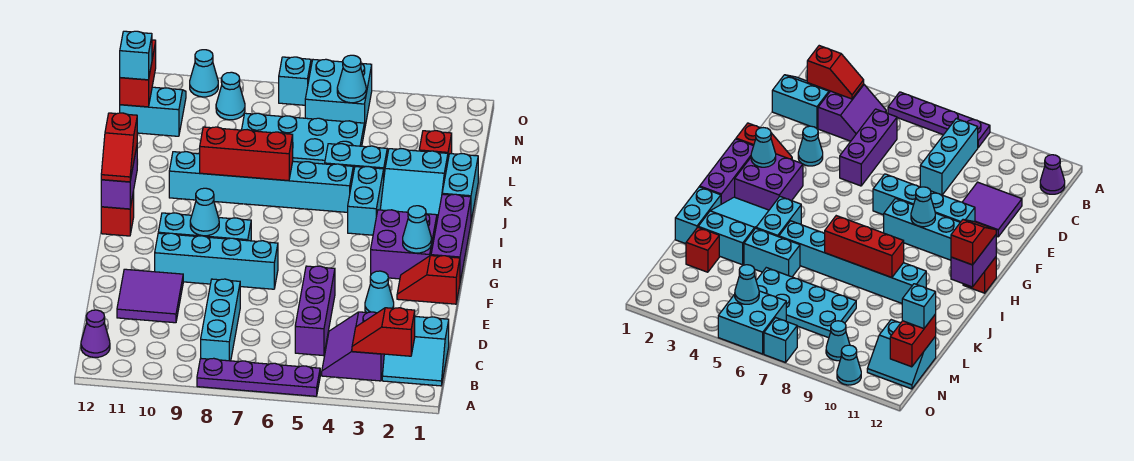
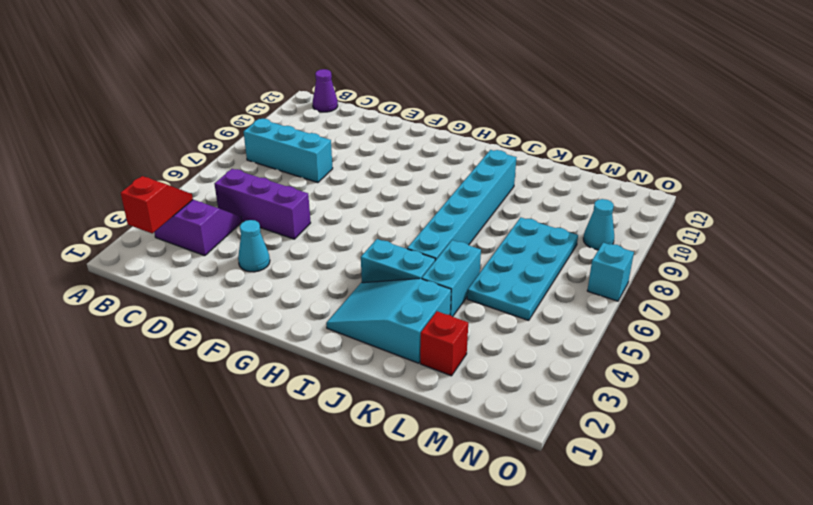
none -> purple plate A5:A8 level 1
none -> cyan slope B1:C2 level 1 top C
none -> purple tile D10:E11 level 1
none -> red slope F1:F2 level 1 top 1

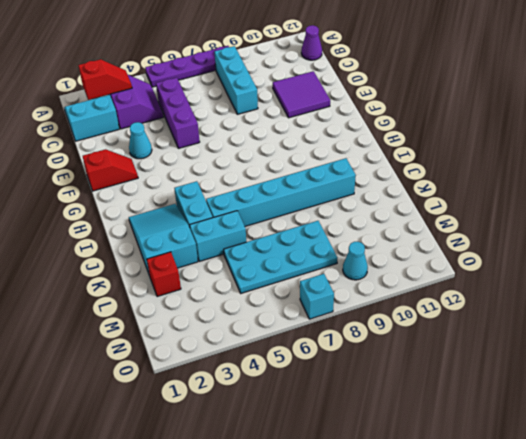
none -> cyan brick F7:F10 level 1
none -> purple brick G1:I1 level 1
none -> purple brick G2:H3 level 1
none -> cyan brick G8:G10 level 1

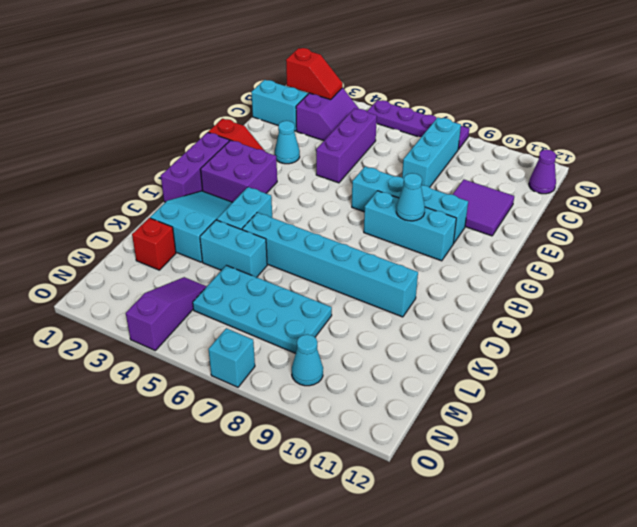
purple slope M4:O4 level 1 top O -> none
none -> red brick H12 level 1
none -> cyan brick J1:K1 level 1
none -> cyan slope M11:N12 level 1 top M
none -> cyan brick N5:O6 level 1

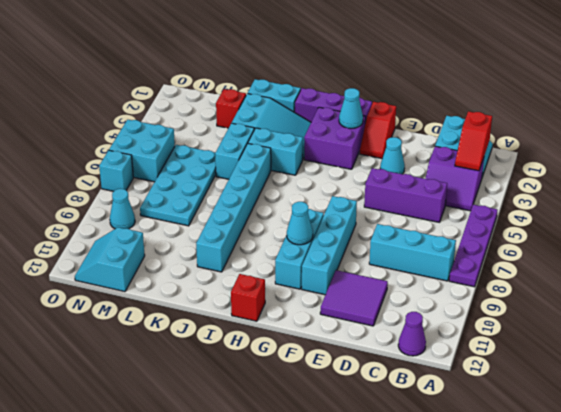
none -> cyan cone O10 level 1
none -> purple brick H12:I12 level 2
none -> red brick J7:J9 level 2
none -> red brick M12:N12 level 2

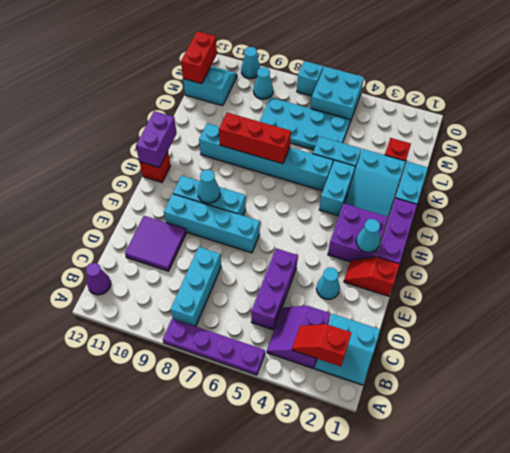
none -> cyan cone N5 level 2
none -> red slope H12:I12 level 3 top I
none -> cyan brick M12 level 3

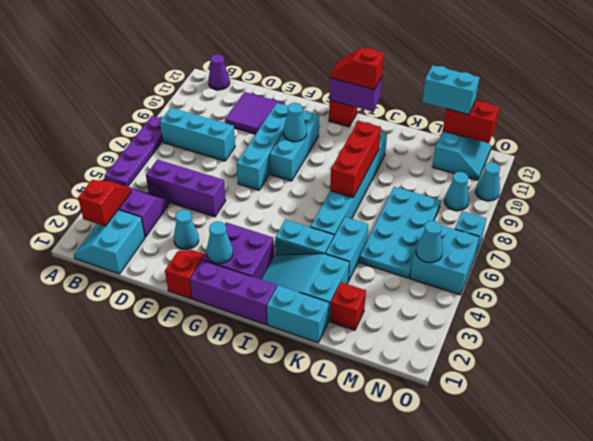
cyan brick L12:M12 level 3 -> cyan brick M12 level 3

